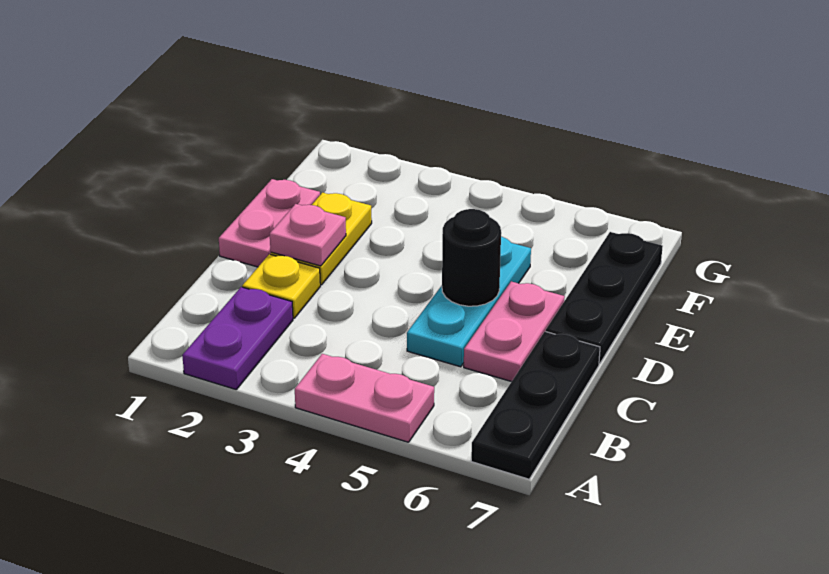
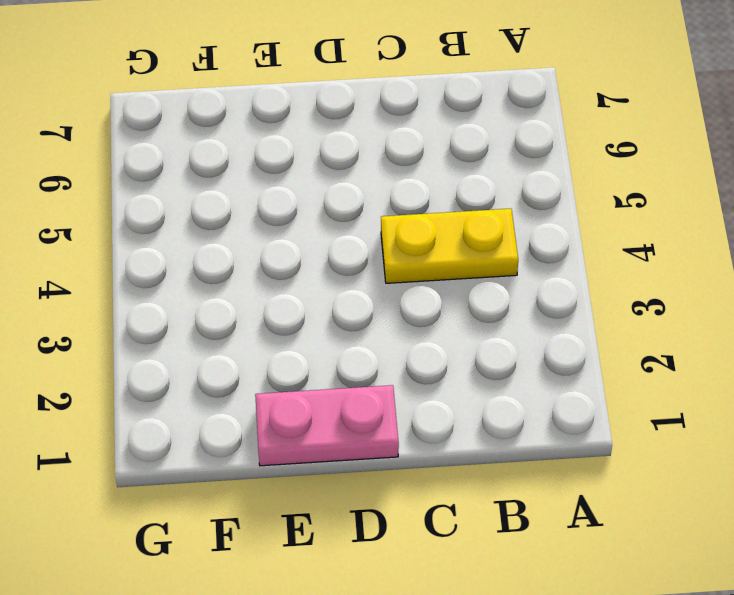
yellow plate B4:C4 level 1 -> yellow plate D2:E2 level 1
none -> purple plate A2:B2 level 1
none -> pink plate A4:A5 level 1

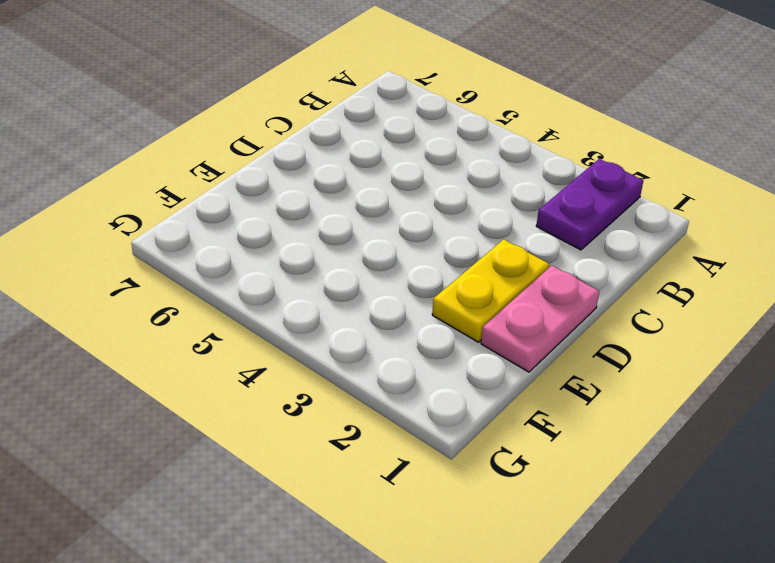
none -> pink plate A4:A5 level 1
none -> black plate A7:C7 level 1

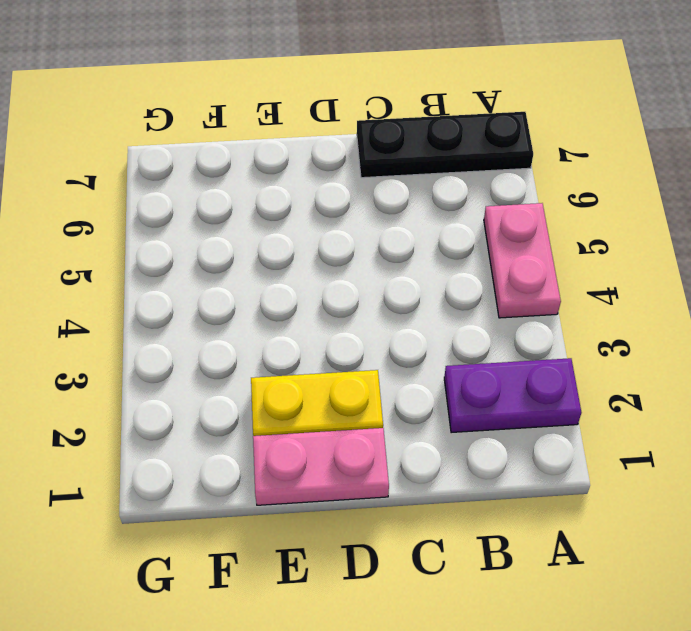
none -> yellow plate C2 level 1
none -> cyan plate C5:E5 level 1

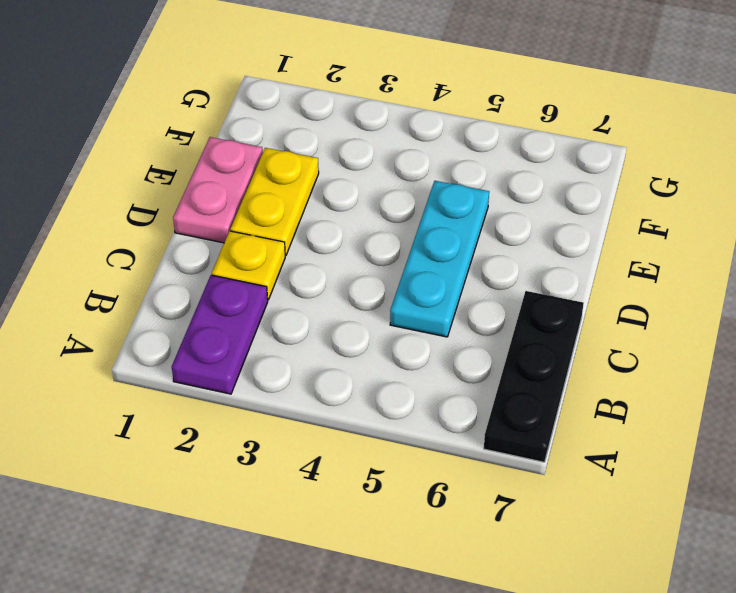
none -> pink plate A4:A5 level 1
none -> pink plate C6:D6 level 1

